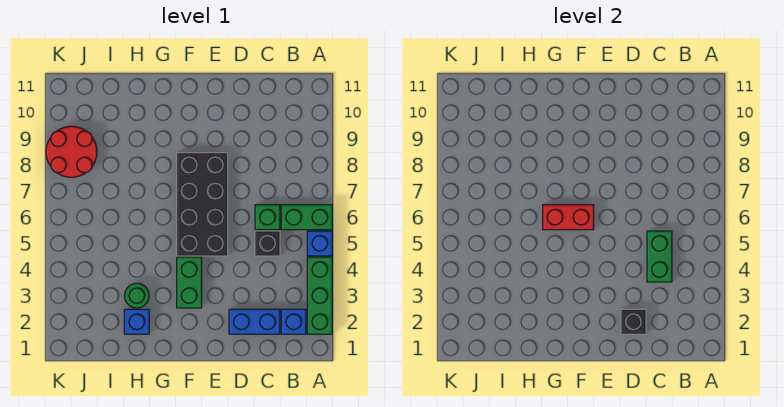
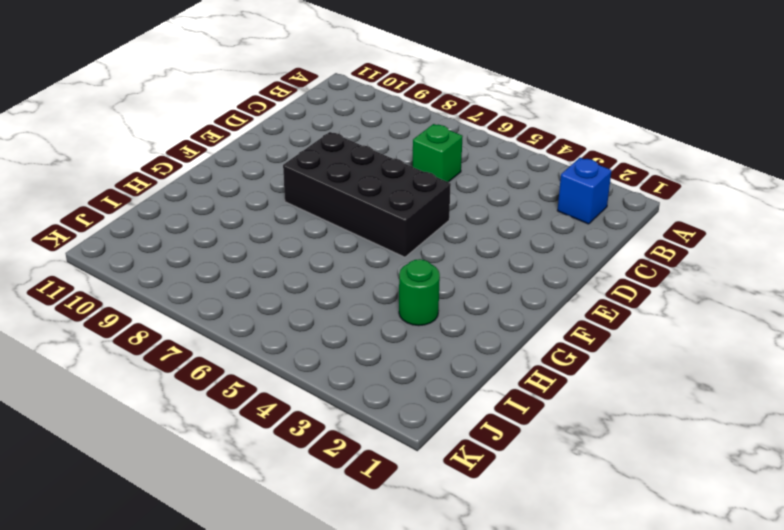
none -> green brick A2:A4 level 1
none -> blue brick A5 level 1
none -> green brick A6:B6 level 1

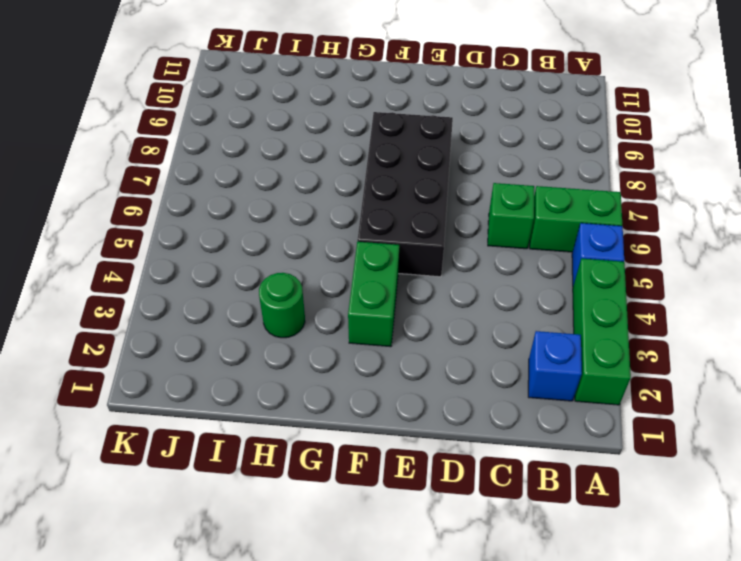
none -> blue brick C2:D2 level 1
none -> black brick C5 level 1
none -> blue brick H2 level 1

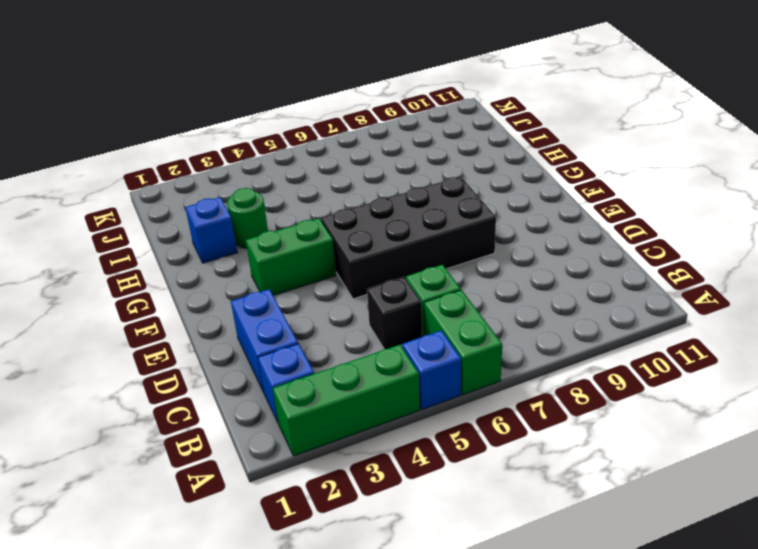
none -> red round brick J8:K9 level 1
none -> green brick C4:C5 level 2
none -> black brick D2 level 2

